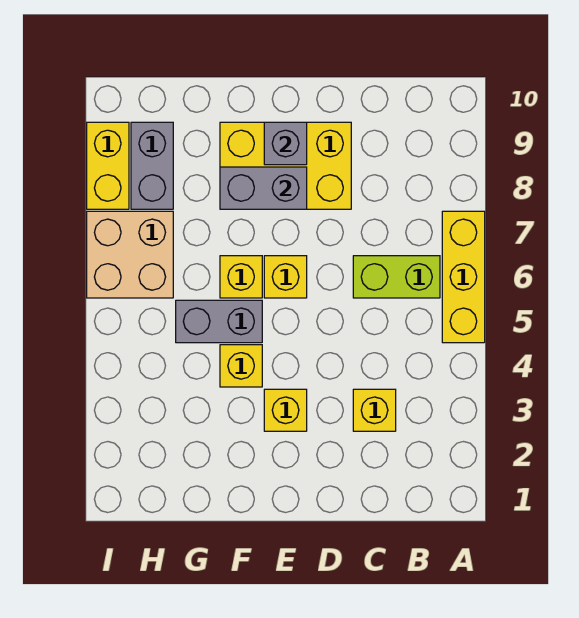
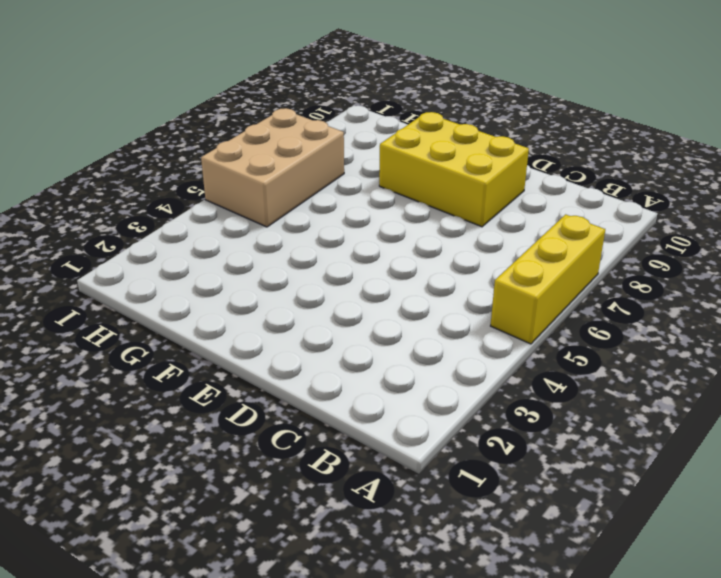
tan brick H5:I7 level 1 -> tan brick H6:I7 level 1
none -> lime brick B6:C6 level 1
none -> yellow brick C3 level 1
none -> yellow brick E3 level 1

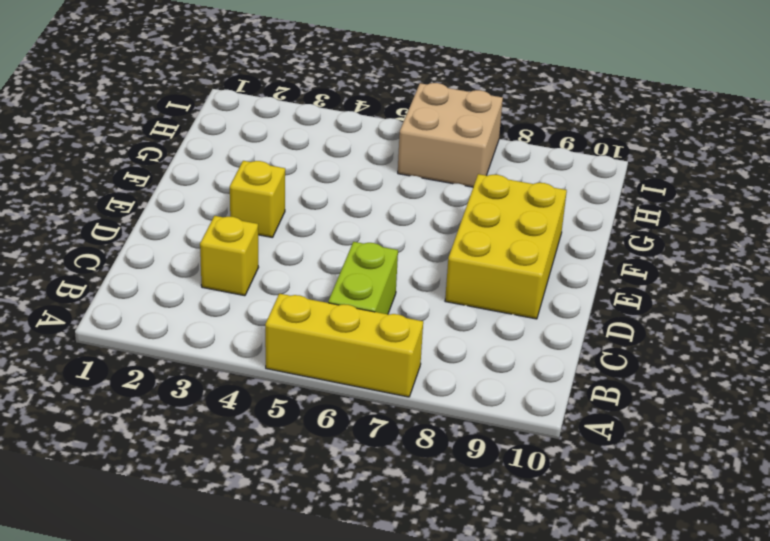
none -> yellow brick E6 level 1
none -> yellow brick F4 level 1
none -> grey brick F5:G5 level 1

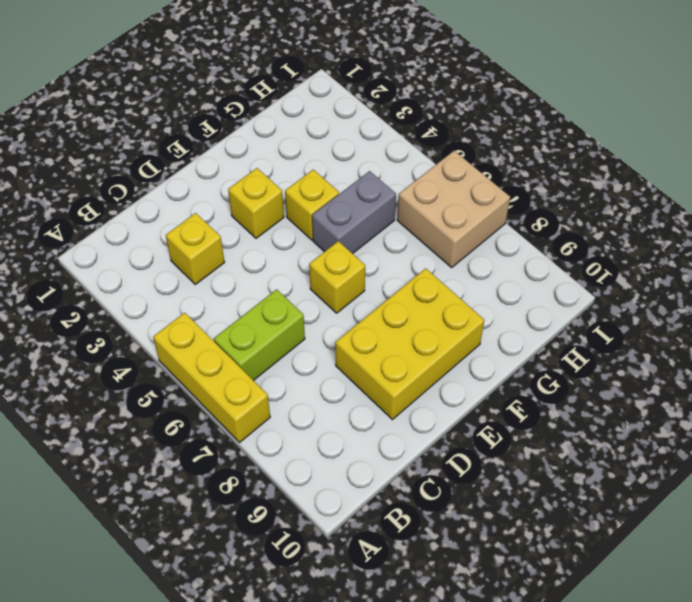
none -> yellow brick F6 level 1
none -> grey brick H8:H9 level 1
none -> yellow brick I8:I9 level 1

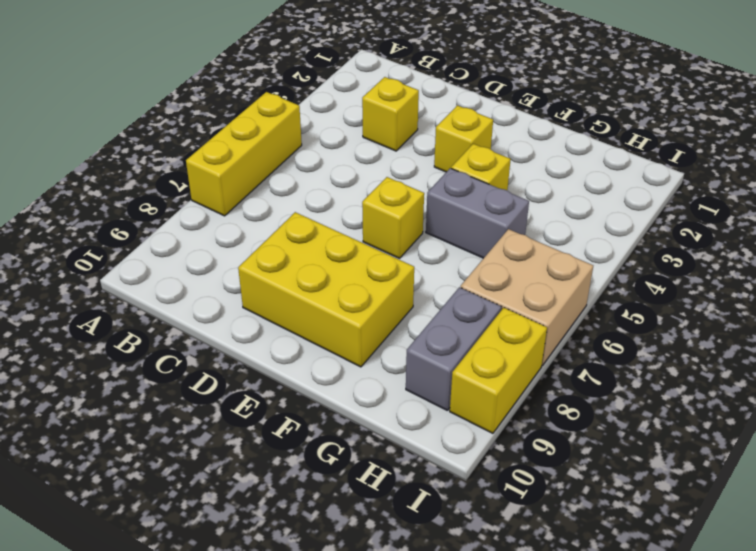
none -> lime brick B6:C6 level 1
none -> yellow brick F6 level 1
none -> grey brick E8:F8 level 2

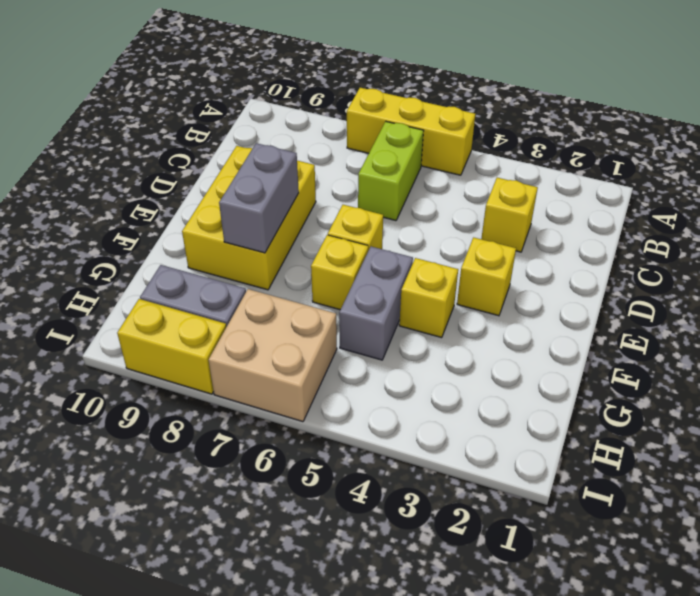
none -> grey brick E9 level 2

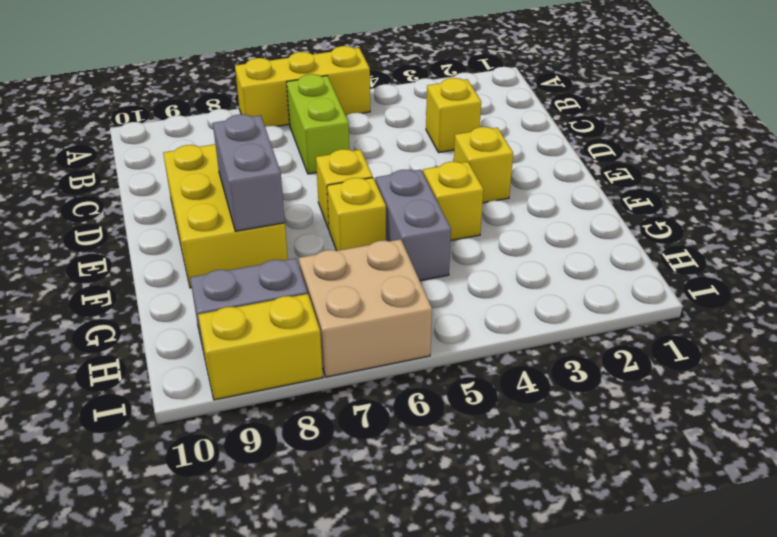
none -> grey brick E9 level 2

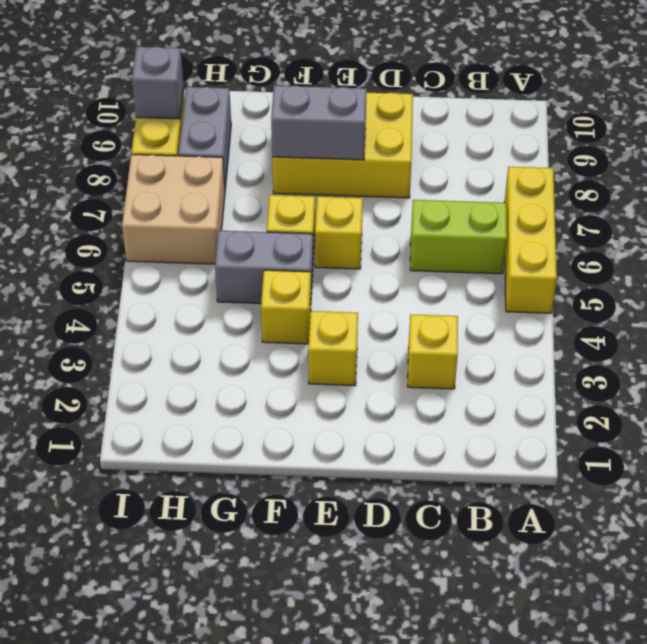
grey brick I9 level 2 -> grey brick E9 level 2

